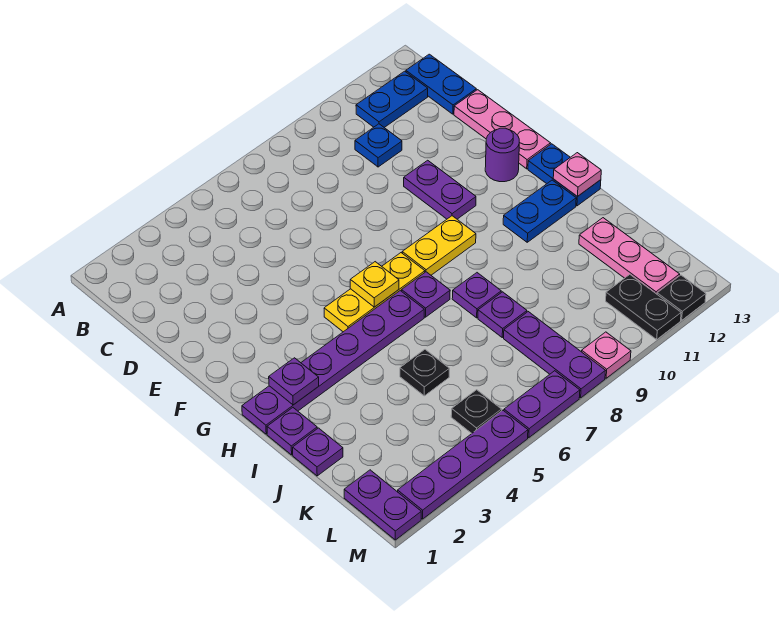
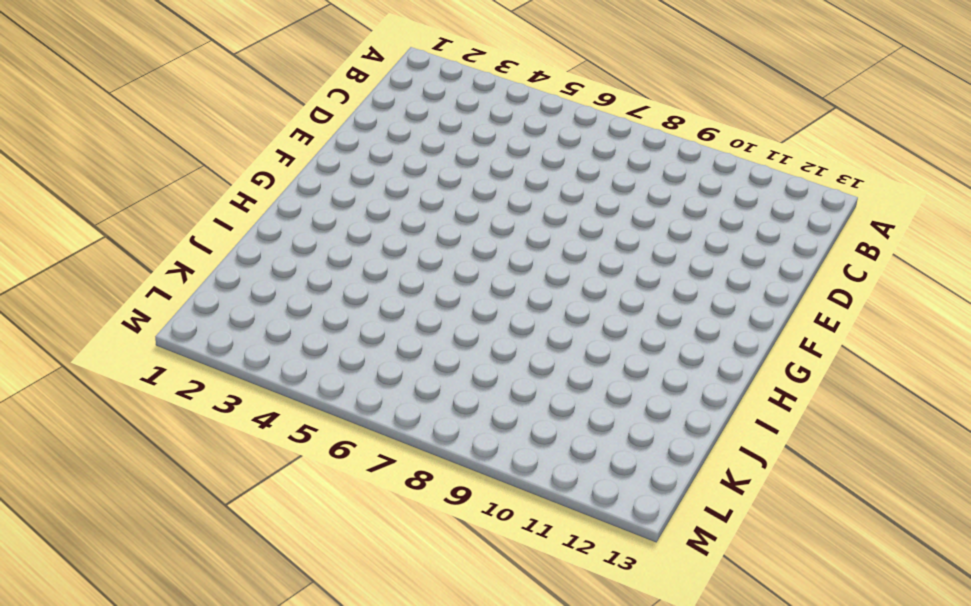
none -> blue plate B11:B12 level 1
none -> blue plate B13:C13 level 1
none -> blue plate C10 level 1

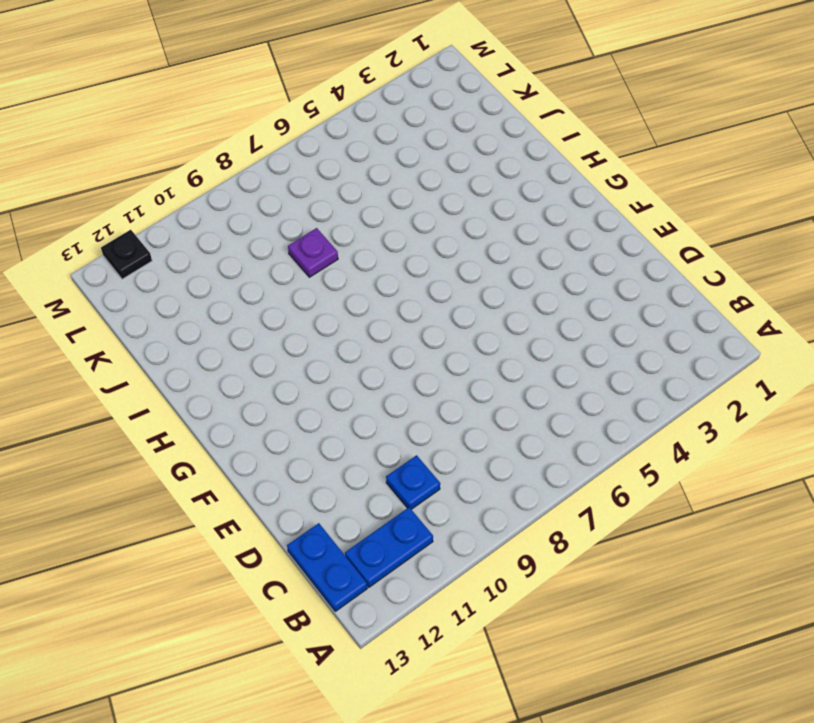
none -> pink plate D13:F13 level 1
none -> purple plate E10:F10 level 1
none -> purple round brick F12 level 1

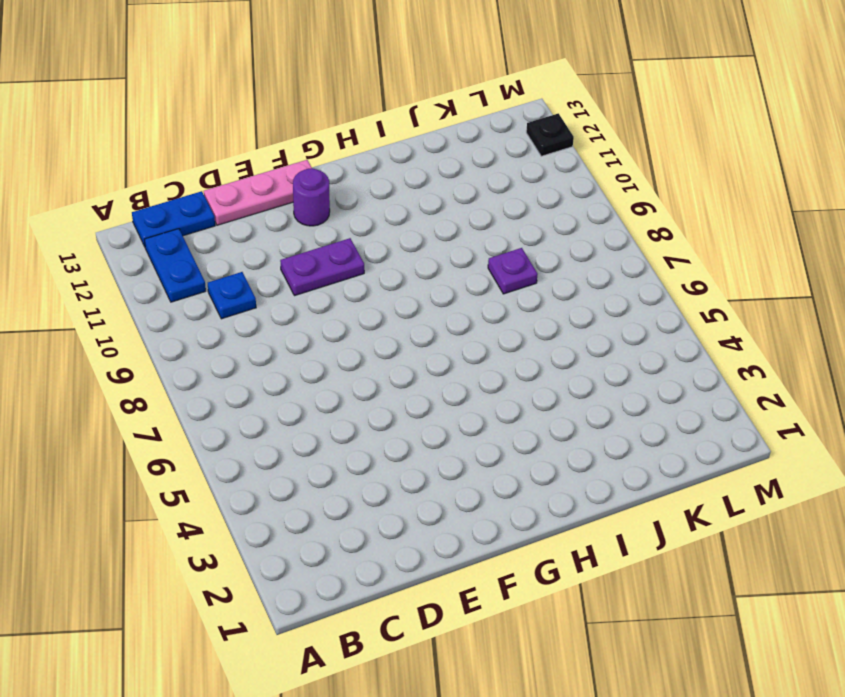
none -> yellow plate G5:G7 level 1
none -> yellow plate G8:G9 level 1
none -> blue plate G13:H13 level 1

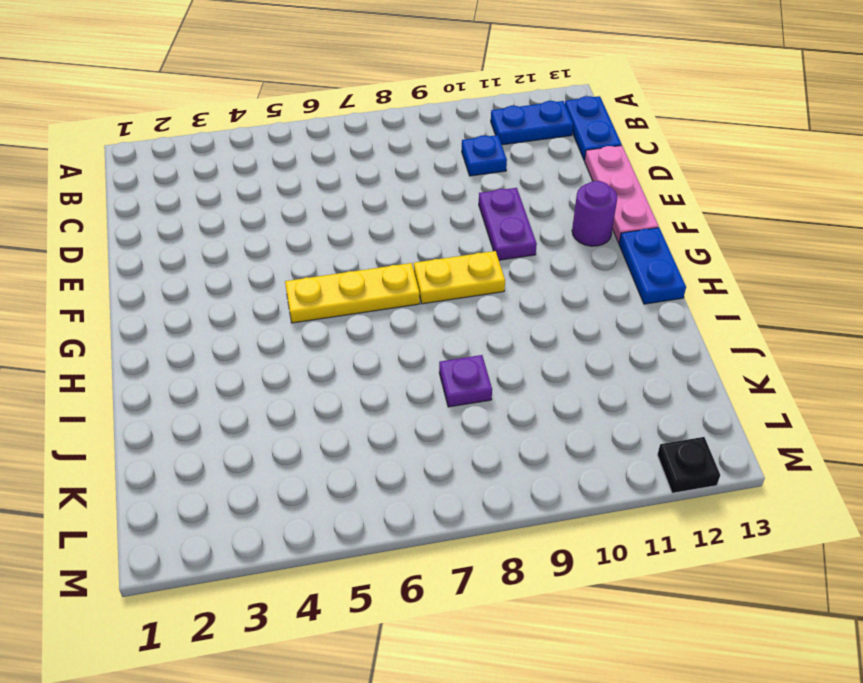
none -> purple plate H1:H6 level 1
none -> purple plate H7 level 1
none -> blue plate H11:H12 level 1

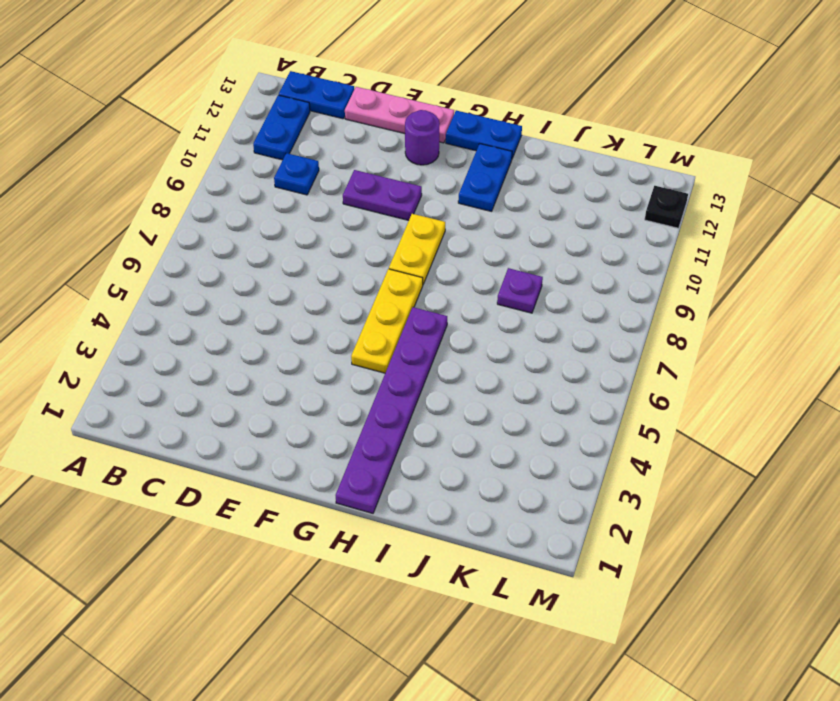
none -> purple plate H7 level 1
none -> purple plate I1 level 1
none -> purple plate I8 level 1

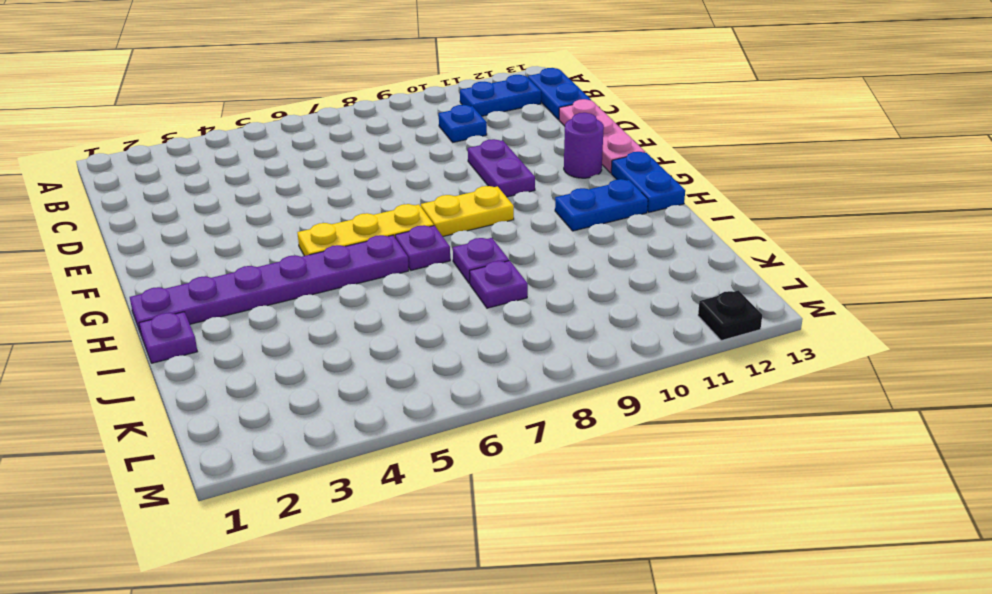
none -> purple plate J1 level 1
none -> black plate J5 level 1
none -> pink plate J12:L12 level 1

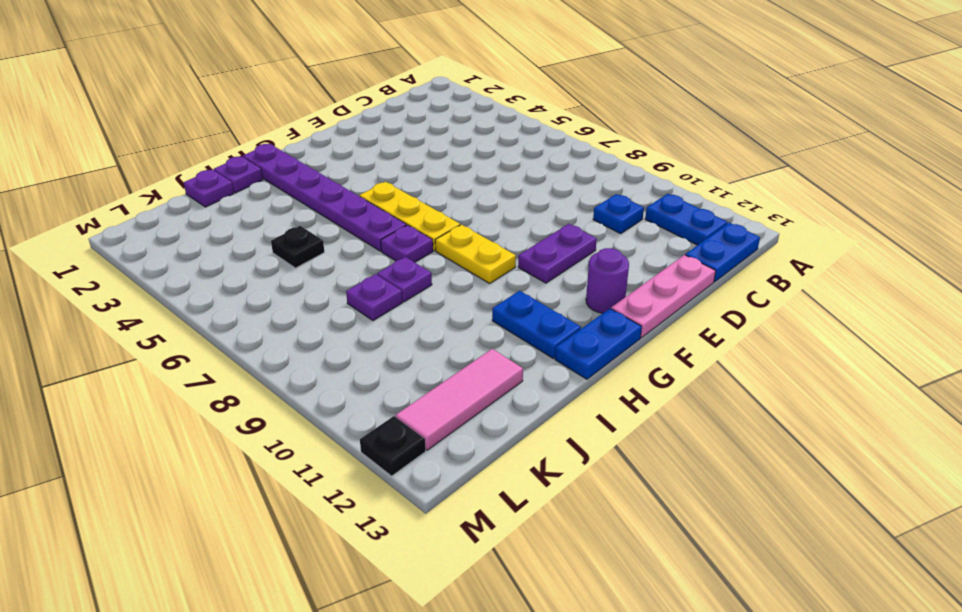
pink tile J12:L12 level 1 -> pink plate J12:L12 level 1
none -> purple plate K8:M8 level 1
none -> purple plate L1:M1 level 1
none -> black plate L5 level 1

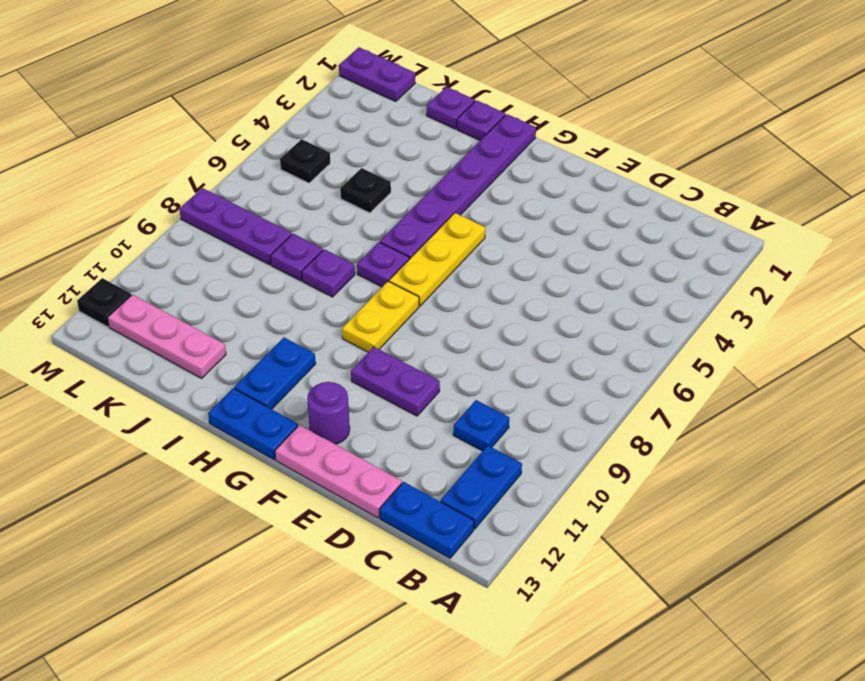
none -> black plate L11:M11 level 1
none -> purple plate M2:M5 level 1
none -> purple plate M6:M7 level 1

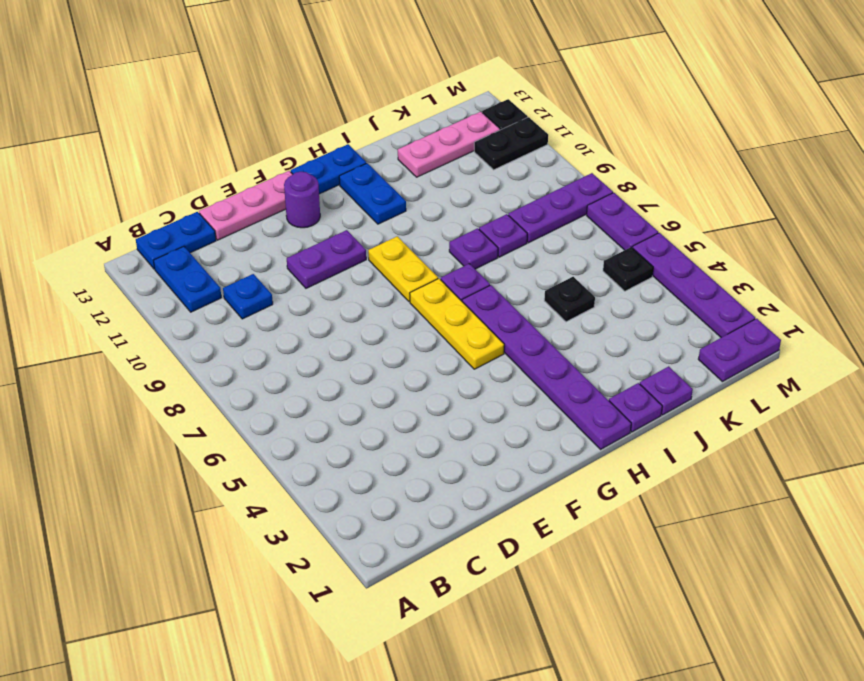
none -> pink plate M9 level 1
none -> yellow plate G6 level 2
none -> purple plate H2 level 2

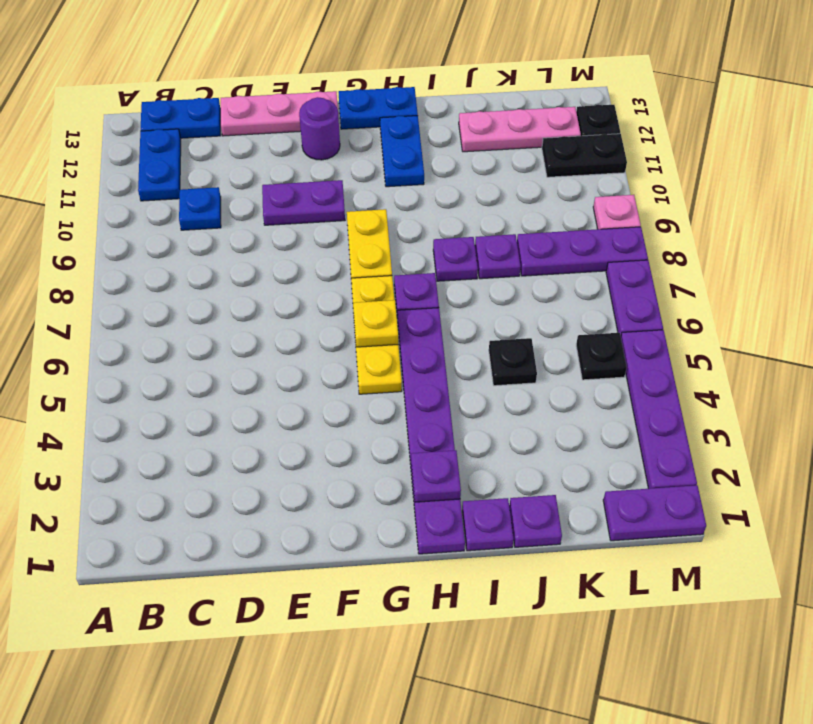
none -> pink plate H13 level 2

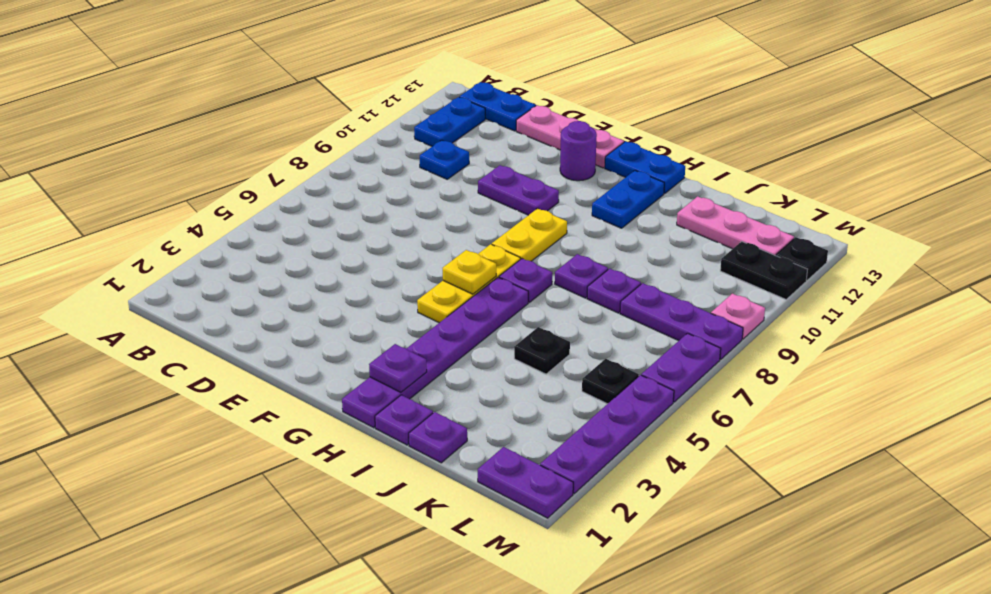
none -> pink plate H13 level 2

